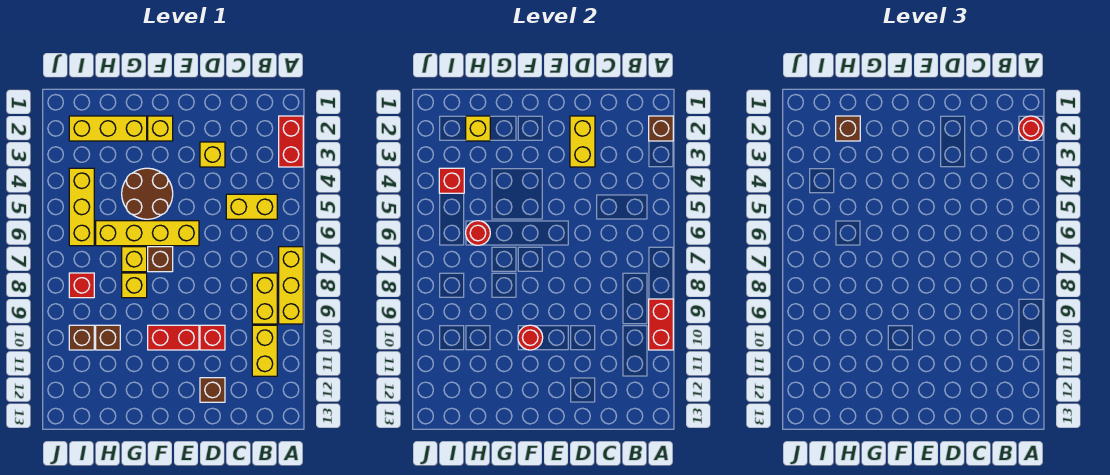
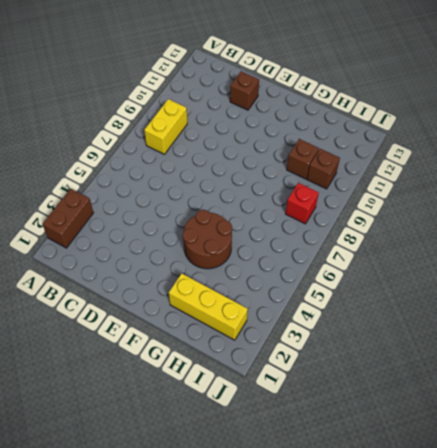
brown brick A2:A3 level 1 -> red brick A2:A3 level 1
none -> yellow brick A7:A9 level 1
none -> yellow brick B5:C5 level 1
none -> yellow brick B10:B11 level 1

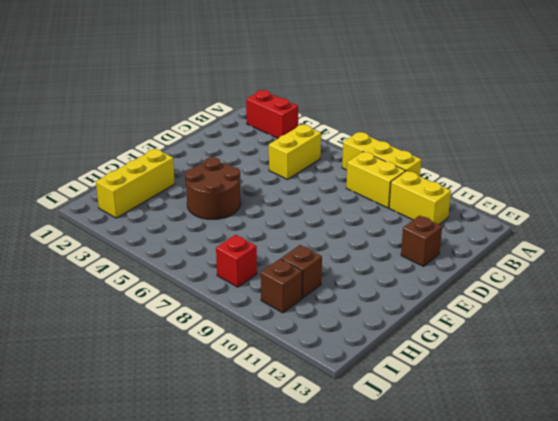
none -> yellow brick D3 level 1
none -> red brick D10 level 1
none -> yellow brick E6:H6 level 1

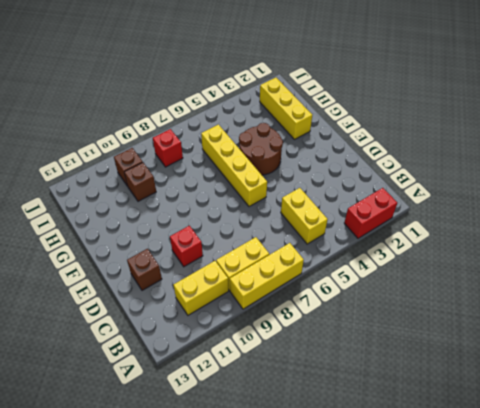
none -> yellow brick D3 level 1
none -> red brick E10:F10 level 1
none -> yellow brick F2 level 1

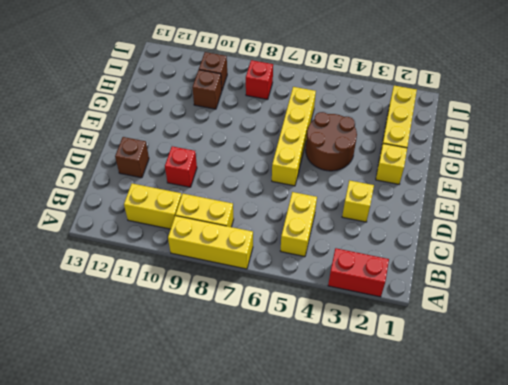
none -> red brick E10:F10 level 1
none -> brown brick F7 level 1
none -> yellow brick G7 level 1

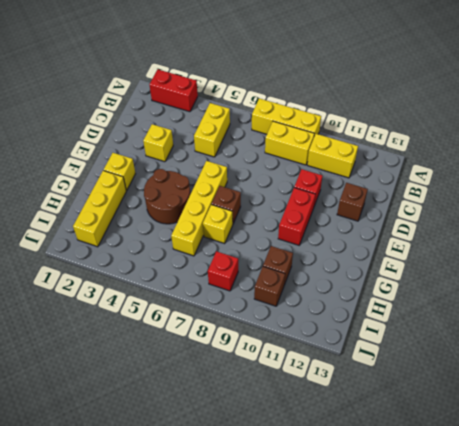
none -> yellow brick G8 level 1
none -> yellow brick I4:I6 level 1
none -> brown brick A2 level 2

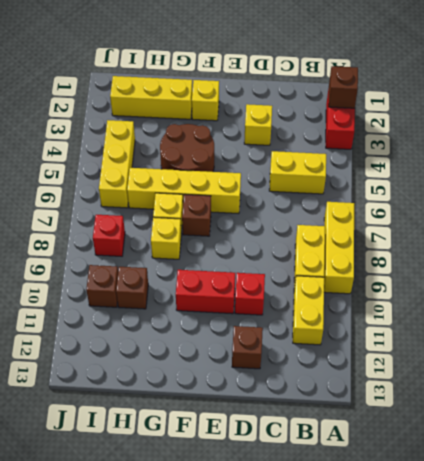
none -> red brick A9:A10 level 2
none -> yellow brick D2:D3 level 2
none -> red round brick F10 level 2

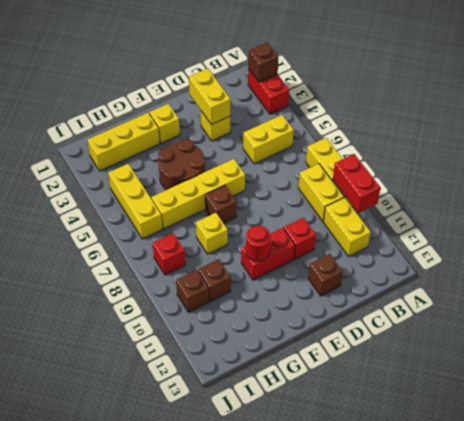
none -> yellow brick G7 level 1
none -> yellow brick H2 level 2
none -> red round brick H6 level 2

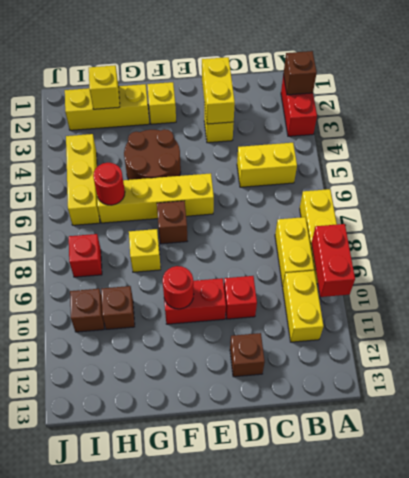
none -> yellow brick G7 level 1
none -> red brick I4 level 2
none -> red round brick A2 level 3

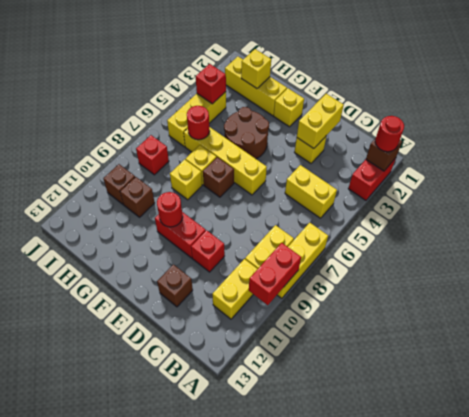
none -> brown brick H2 level 3

